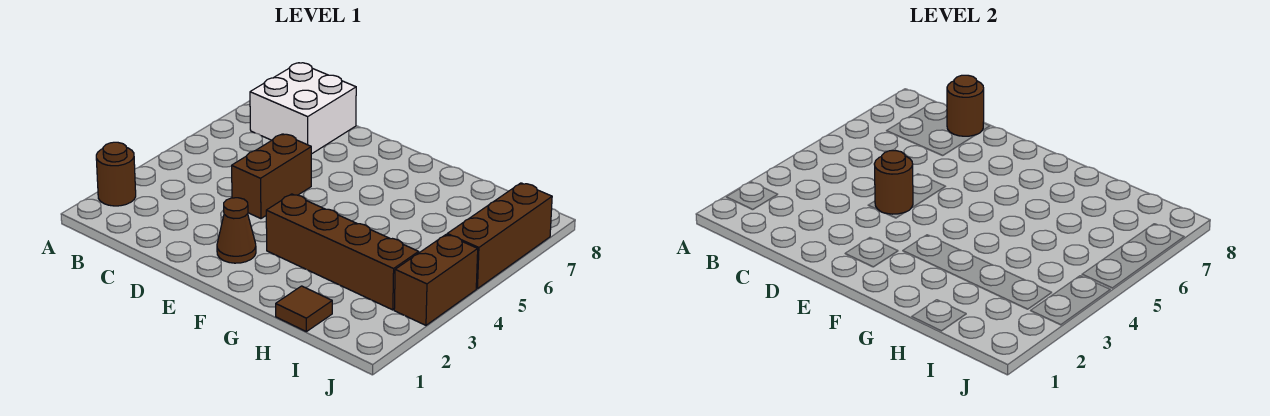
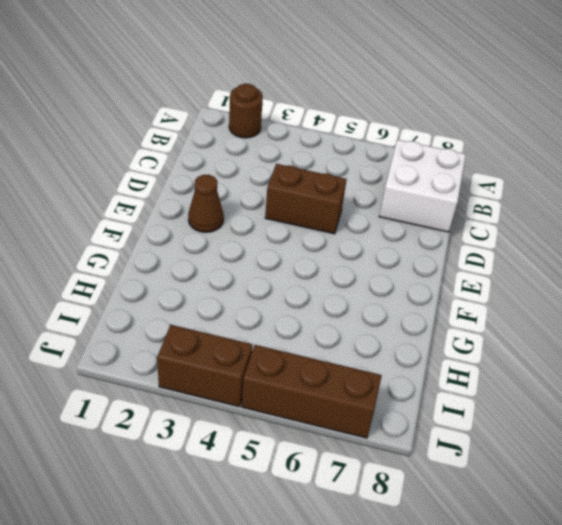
none -> brown brick F3:I3 level 1
none -> brown tile H1 level 1

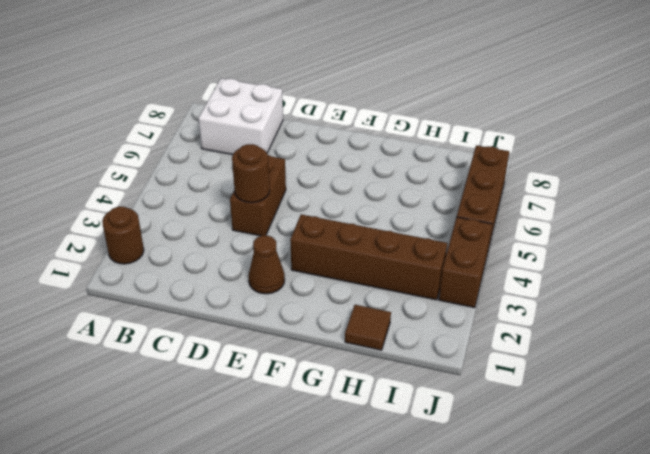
none -> brown round brick C8 level 2

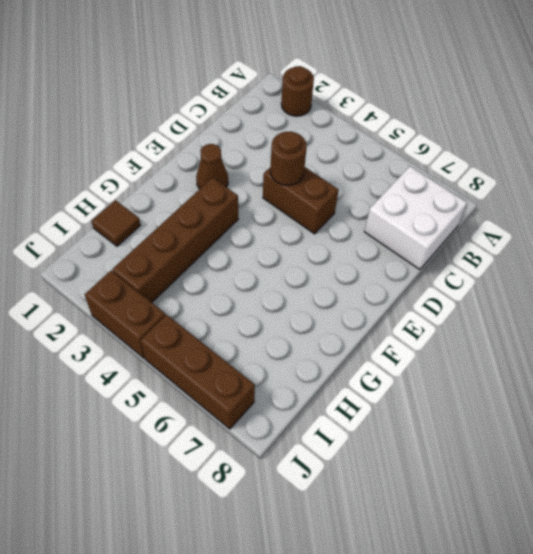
none -> brown round brick C8 level 2

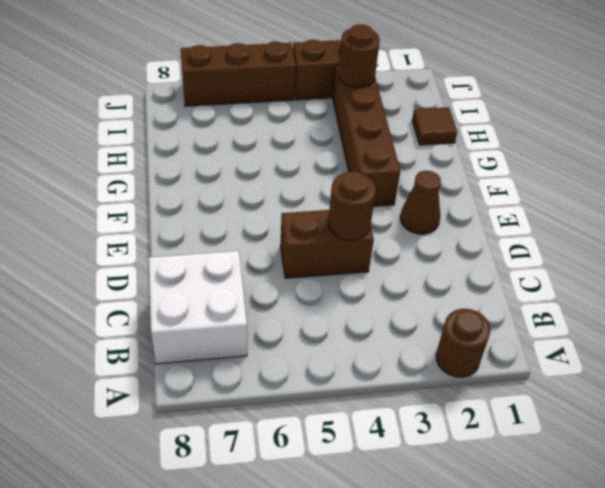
brown round brick I3 level 2 -> brown round brick C8 level 2

